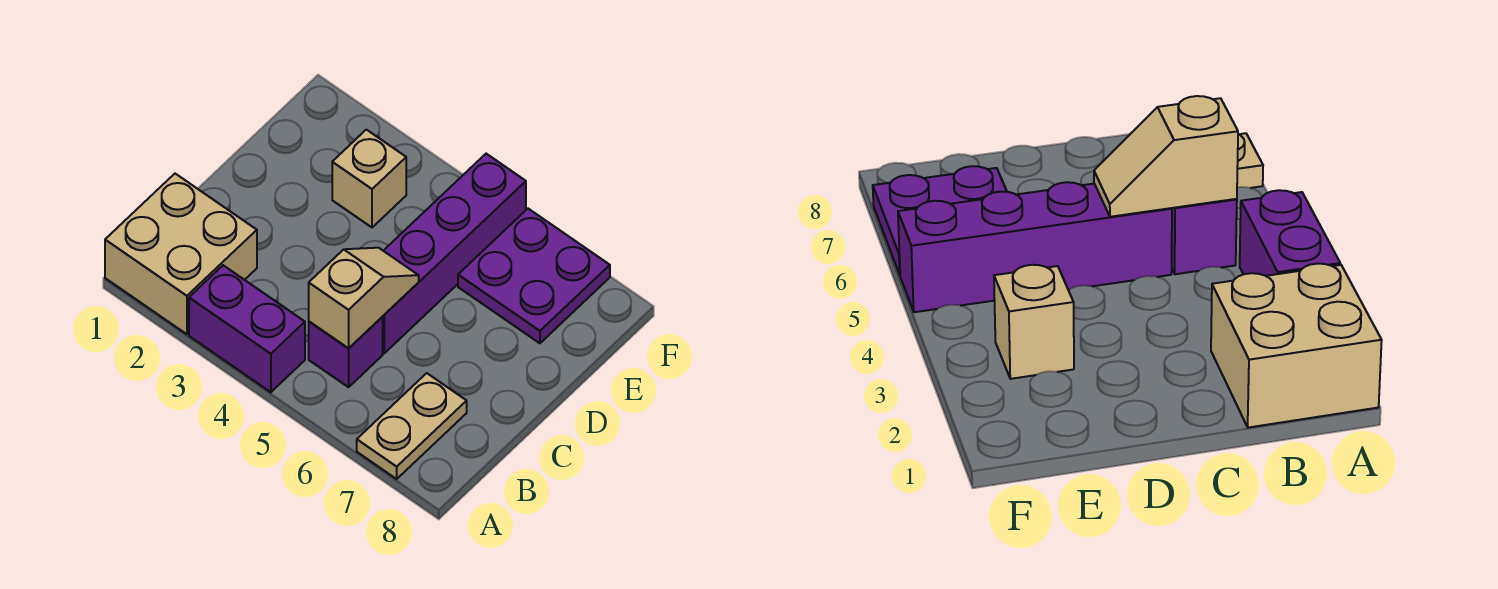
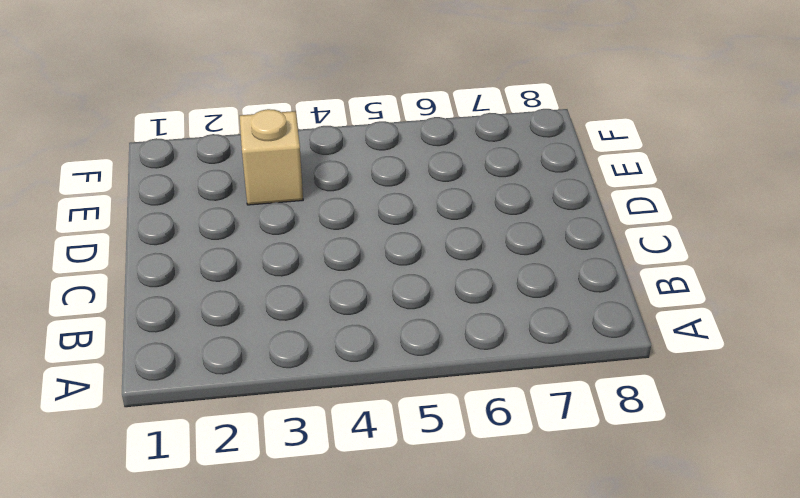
none -> tan brick A1:B2 level 1
none -> purple brick A3:A4 level 1

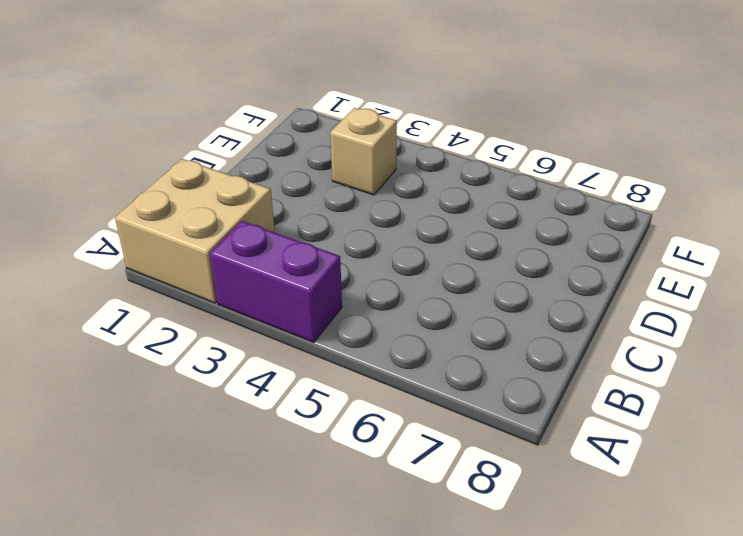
none -> tan plate A7:B7 level 1
none -> purple brick B5 level 1

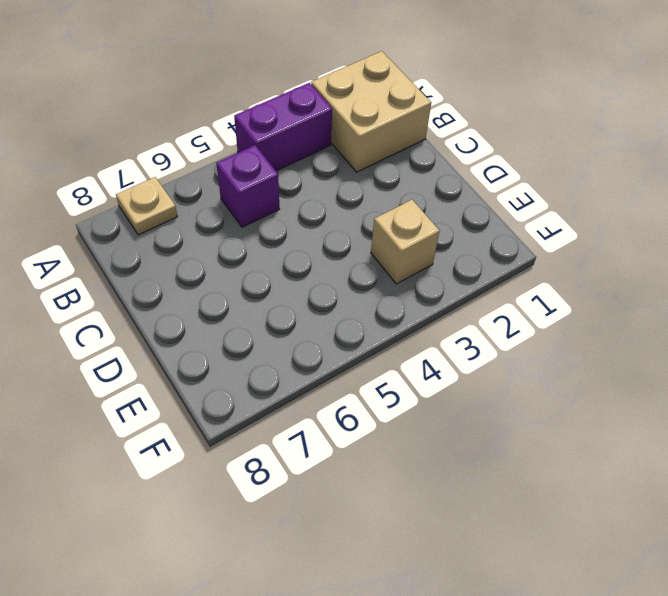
tan plate A7 level 1 -> tan plate A7:B7 level 1
none -> purple brick C5:F5 level 1
none -> purple plate E6:F7 level 1

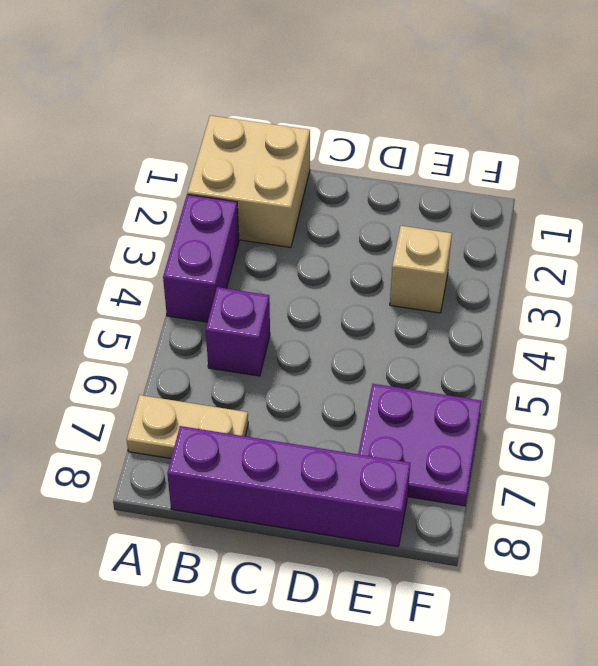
purple brick B8:E8 level 1 -> purple brick C5:F5 level 1
none -> tan slope B5:C5 level 2 top B

